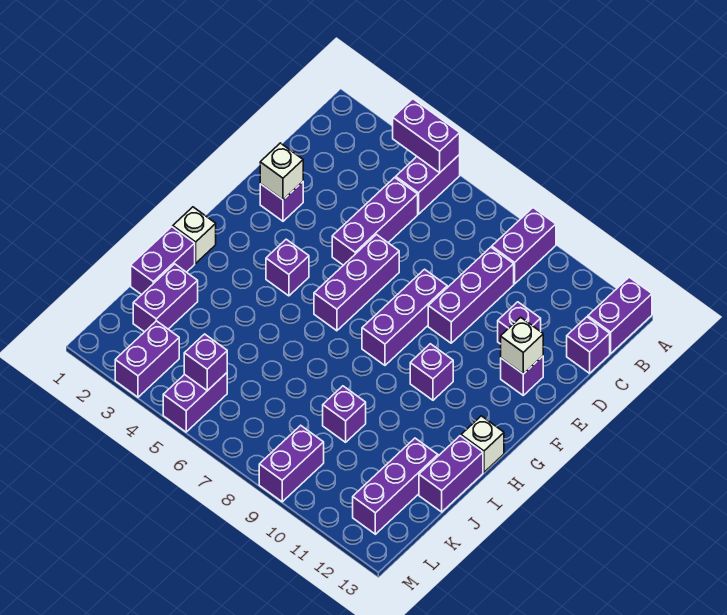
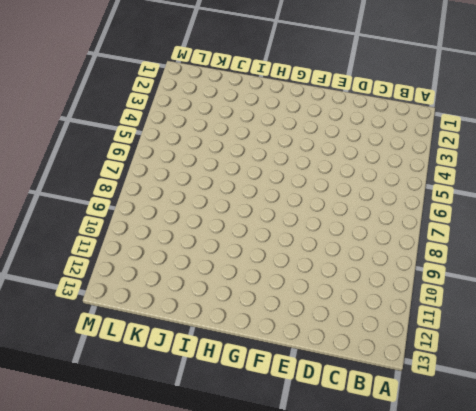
none -> purple brick A5:B5 level 1
none -> purple brick A9:B9 level 1
none -> purple brick A13:B13 level 1

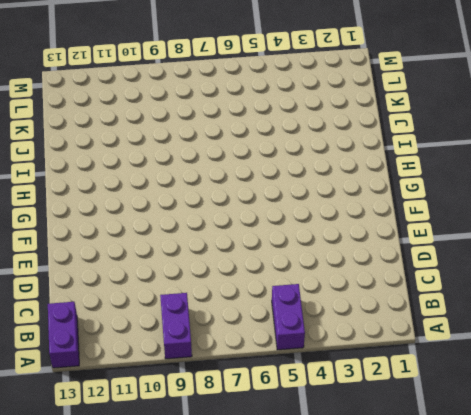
none -> purple brick C5:E5 level 1
none -> purple brick C9:E9 level 1
none -> purple brick C13 level 1

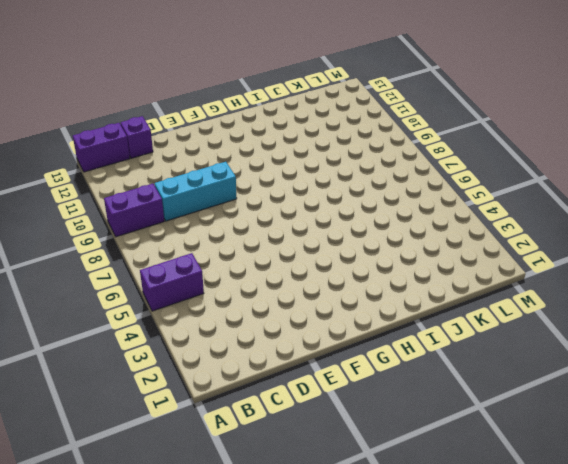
cyan brick C9:E9 level 1 -> purple brick C9:E9 level 1
none -> purple brick C5:E5 level 1
none -> purple brick D11 level 1
none -> purple brick E2 level 1

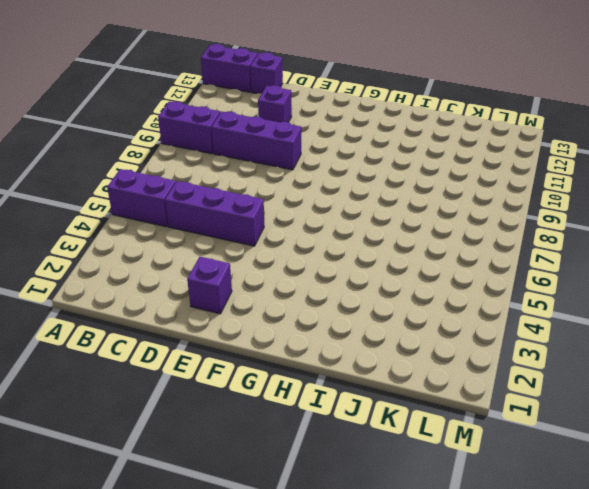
none -> purple brick E6:G6 level 1
none -> purple brick E8:G8 level 1
none -> purple brick E12 level 1

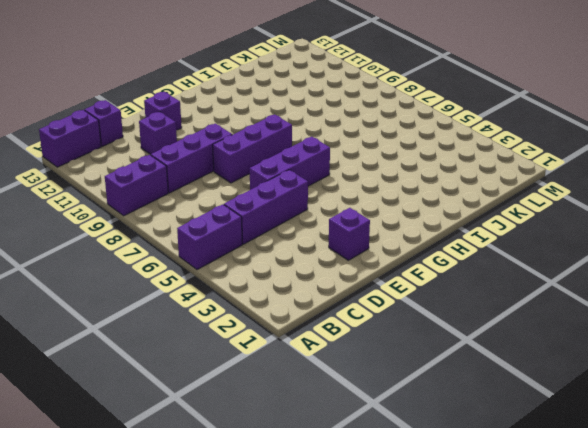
none -> purple brick G4 level 1
none -> purple brick G10 level 1
none -> white brick H1 level 1

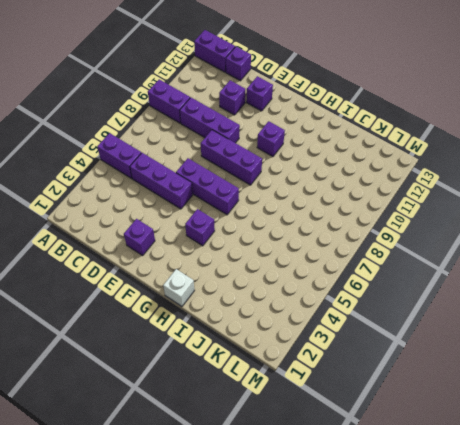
none -> white brick H13 level 1
none -> purple brick I1:J1 level 1
none -> purple brick I13:J13 level 1

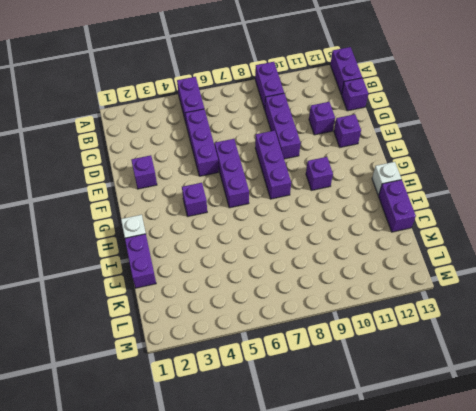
none -> purple brick J2:K2 level 1
none -> purple brick J9 level 1
none -> purple brick J12:L12 level 1

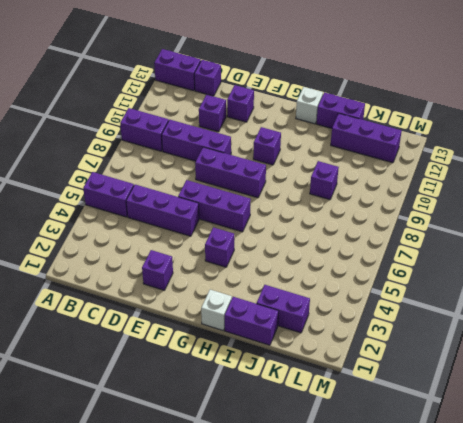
none -> purple brick L3:M3 level 1
none -> purple brick L5:M5 level 1
none -> purple brick L9:M9 level 1

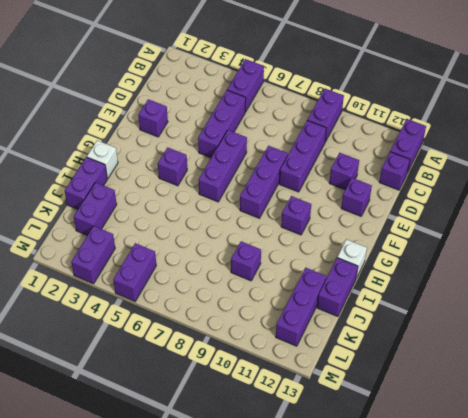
none -> purple brick L9:M9 level 1
none -> purple brick A4:A5 level 2
none -> white brick E2 level 2

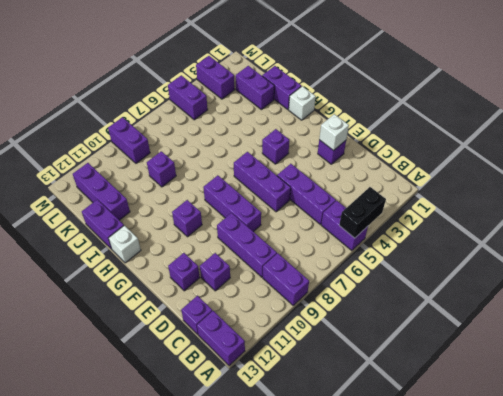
black brick A4:A5 level 2 -> purple brick A4:A5 level 2
none -> white brick E12 level 2
none -> purple brick L5 level 2

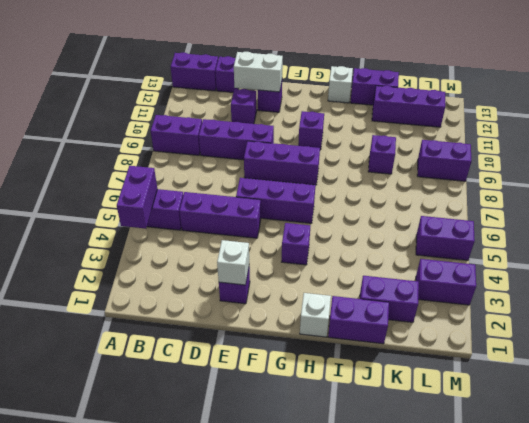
white brick D12:E12 level 2 -> white brick E12 level 2
none -> purple brick L5 level 2

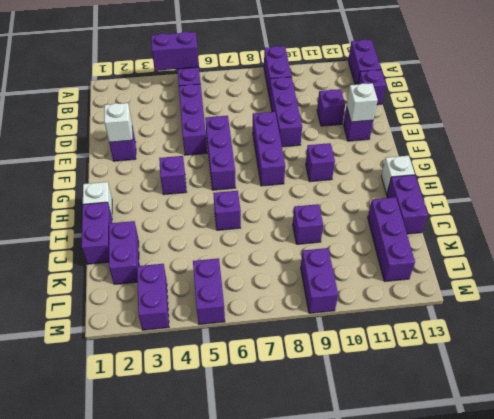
purple brick I6 level 1 -> purple brick L5 level 2

